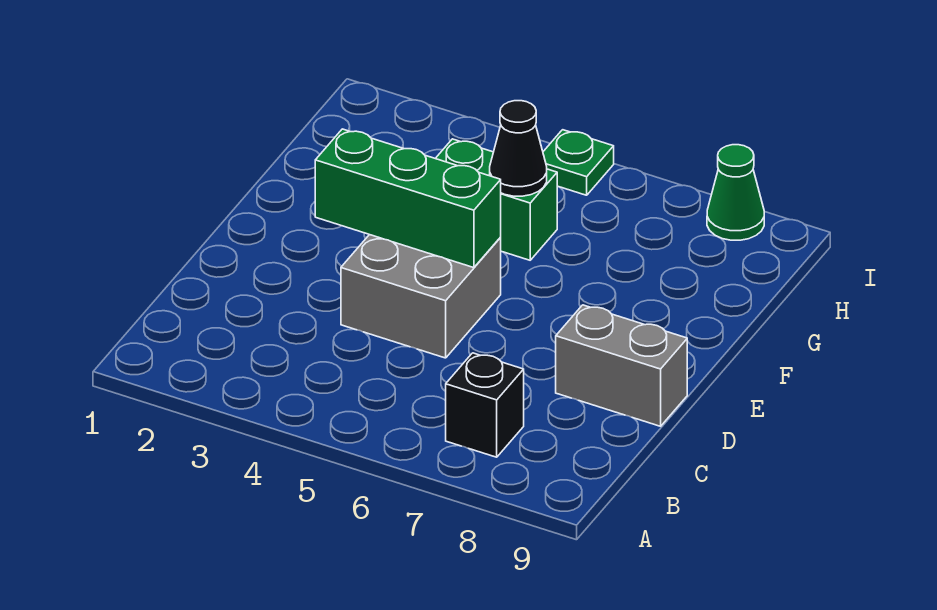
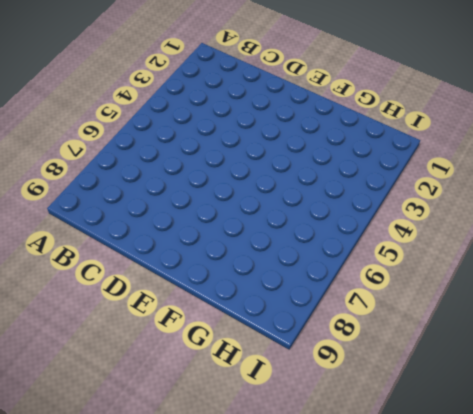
none -> black brick B7 level 1
none -> grey brick D4:E5 level 1

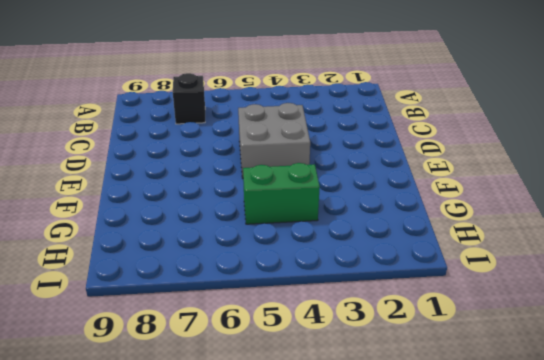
none -> grey brick D8:D9 level 1
none -> green plate I5 level 1

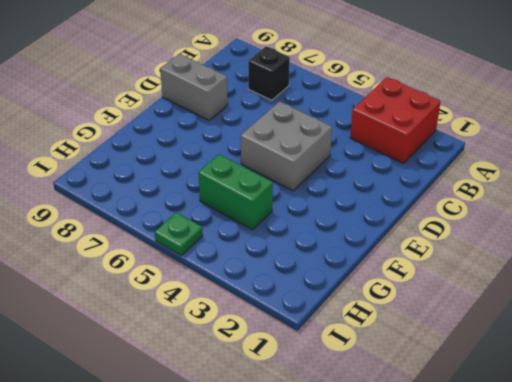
red brick A2:B3 level 1 -> none
none -> green cone I8 level 1
none -> green brick E3:E5 level 2

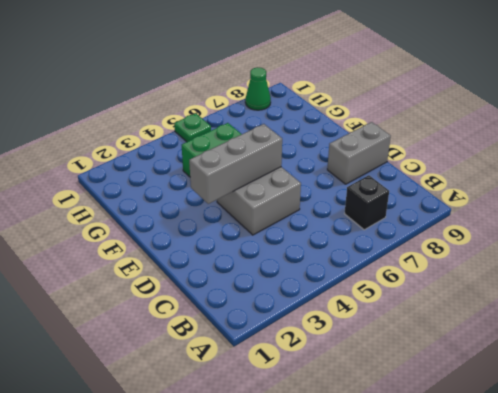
grey brick E3:E5 level 2 -> green brick E3:E5 level 2
none -> black cone G5 level 2

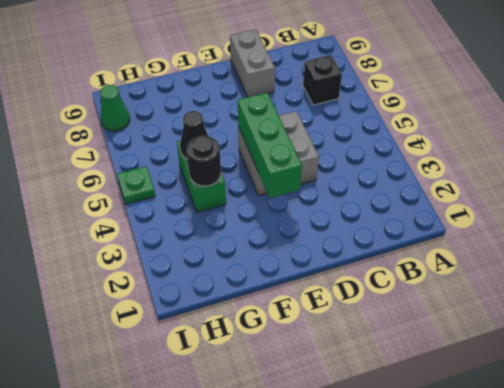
black round brick G4 level 2 -> none

